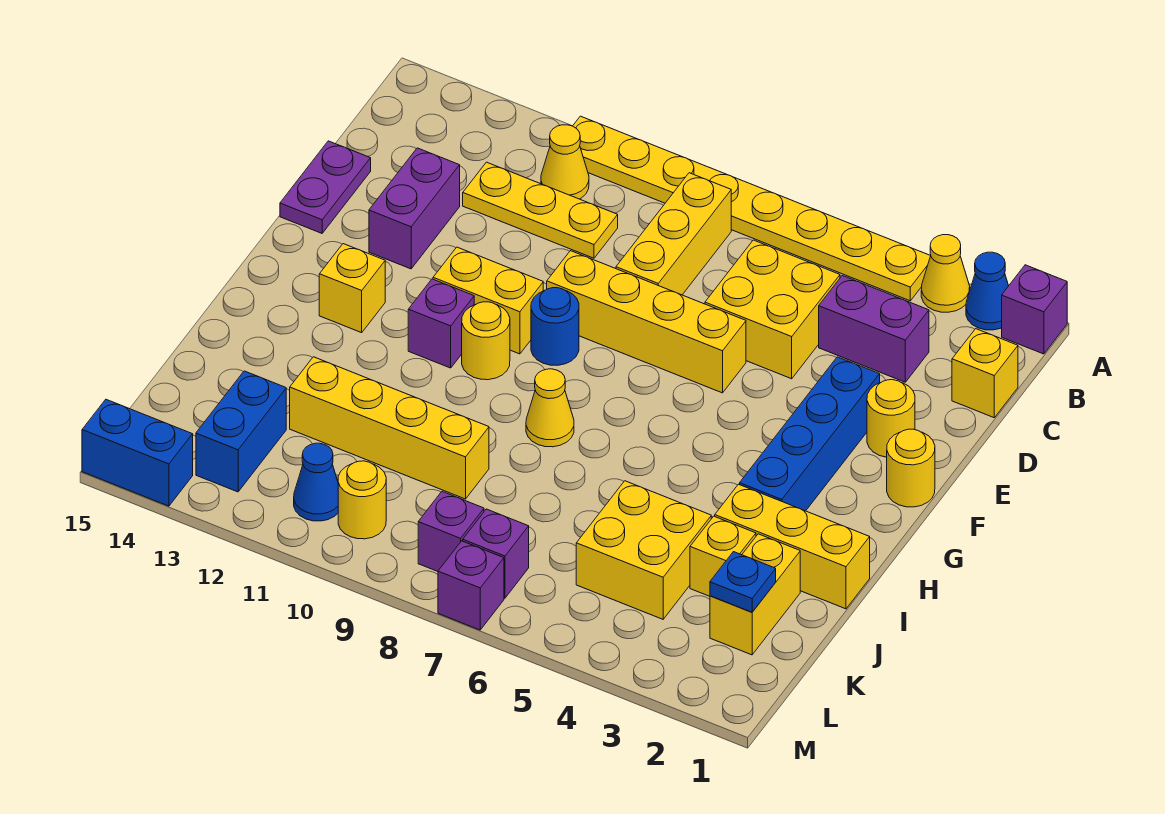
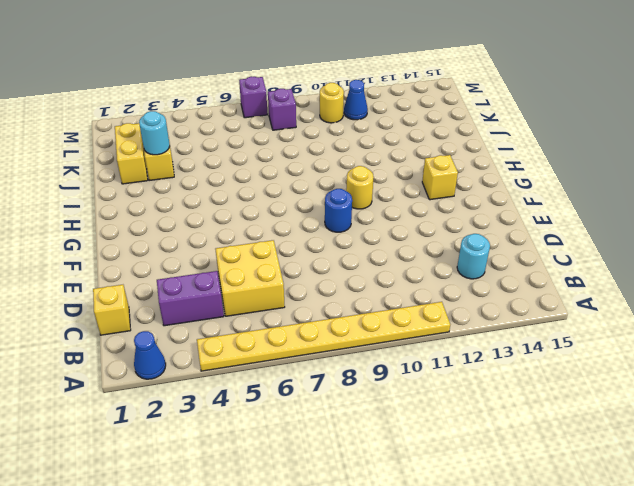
cyan round brick C13 level 1 -> none
cyan round brick J3 level 2 -> none
none -> purple brick A1 level 1
none -> yellow cone A3 level 1
none -> yellow brick B8:D8 level 1
none -> yellow cone B11 level 1

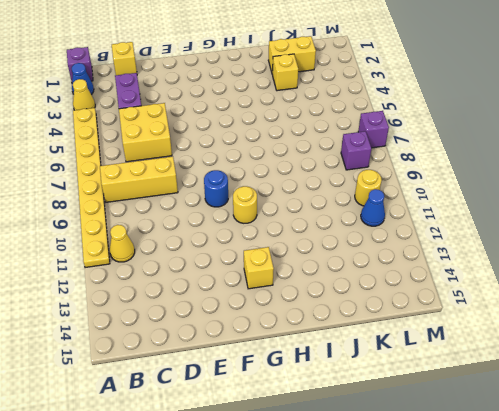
none -> yellow plate C10:C12 level 1
none -> purple brick D13:E13 level 1
none -> purple plate D15:E15 level 1
none -> yellow round brick E2 level 1

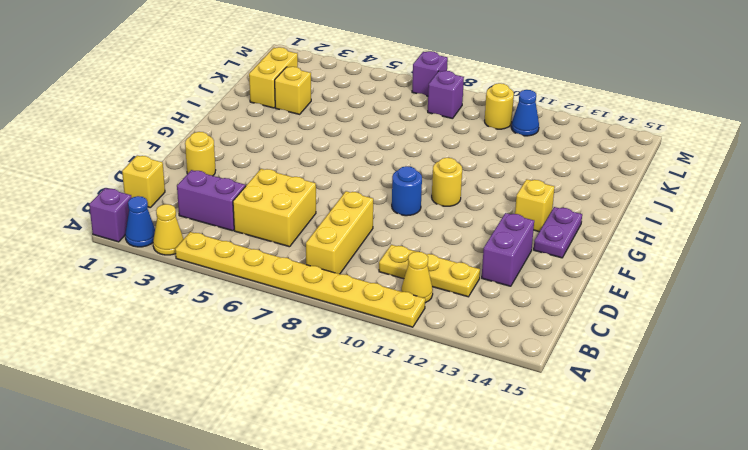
purple plate F14:G14 level 1 -> purple plate D15:E15 level 1
none -> blue brick E3:H3 level 1
none -> yellow brick E6:E9 level 1
none -> yellow round brick F1 level 1
none -> yellow brick F10:F11 level 1

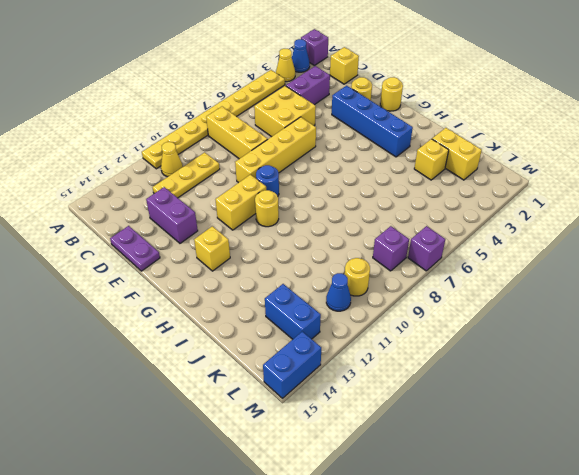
none -> purple brick G11 level 1
none -> yellow cone H8 level 1
none -> yellow brick I1:I3 level 1
none -> yellow brick J4:K5 level 1

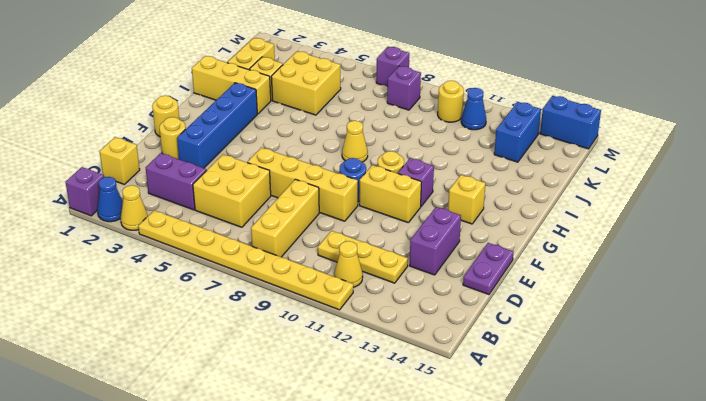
none -> yellow brick J9:J12 level 1
none -> purple brick L7 level 1
none -> blue plate K2 level 2

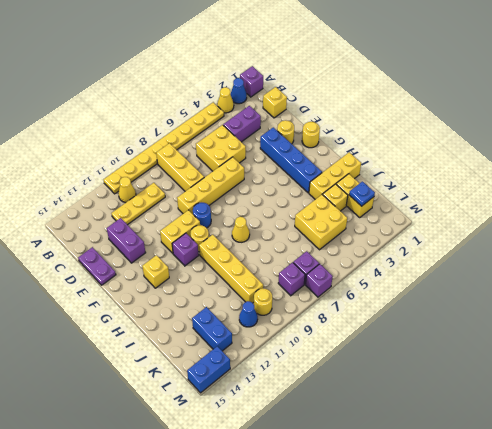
yellow brick H10:K10 level 1 -> yellow brick J9:J12 level 1

